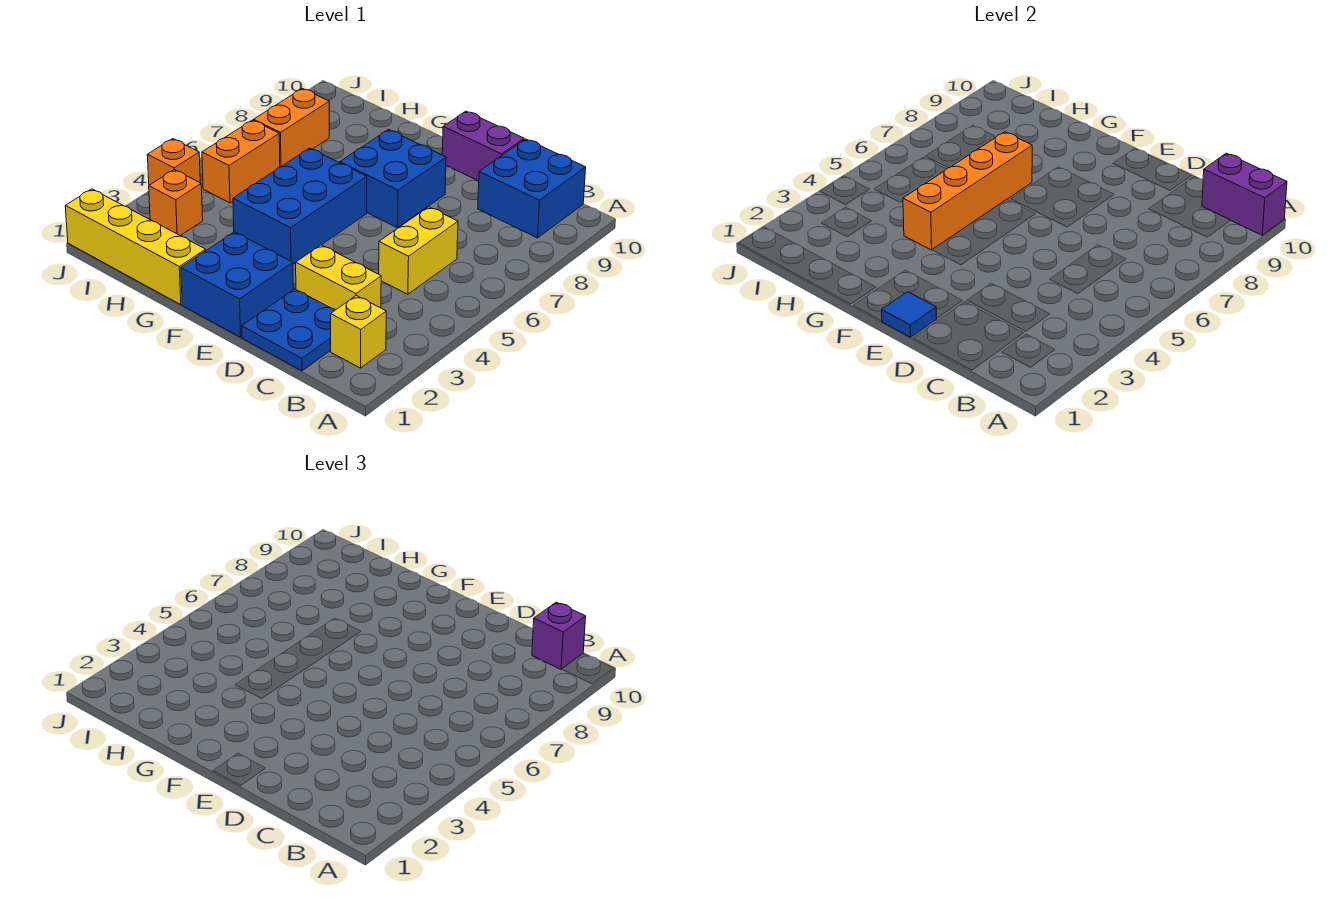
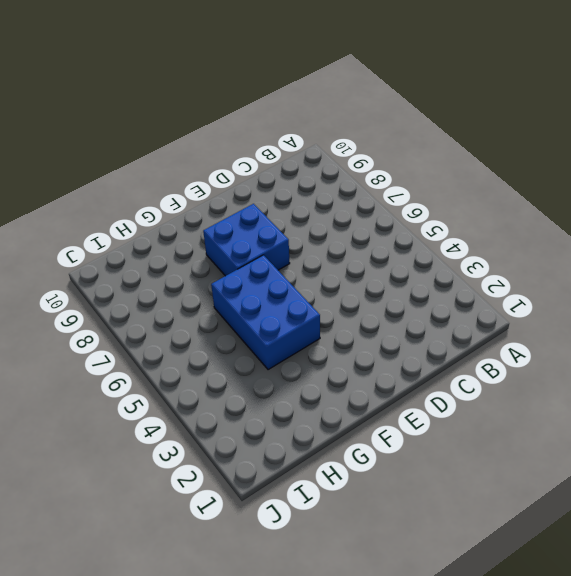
none -> yellow brick B2 level 1
none -> blue brick B9:C10 level 1
none -> blue plate C1:D2 level 1

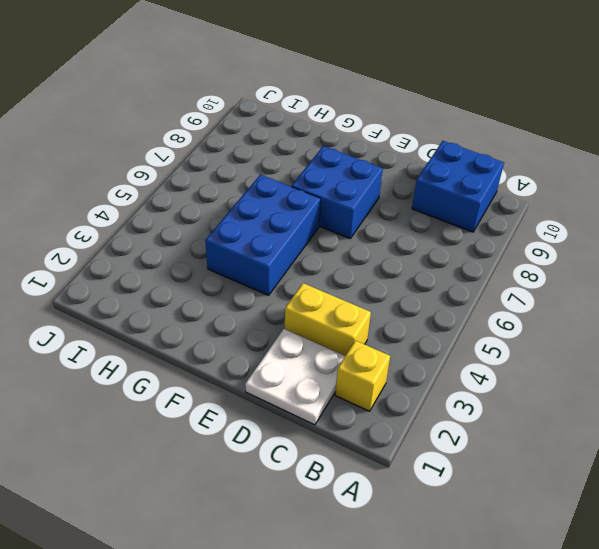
white plate C1:D2 level 1 -> blue plate C1:D2 level 1
none -> yellow brick C5:C6 level 1
none -> purple brick D10:E10 level 1
none -> blue brick E1:F2 level 1

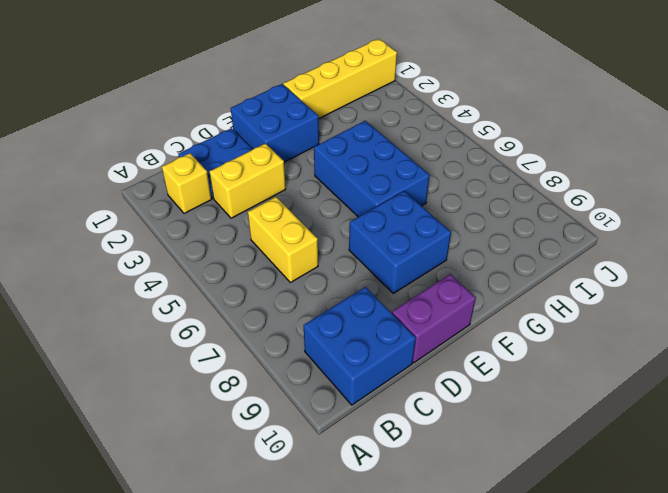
none -> orange brick I3 level 1
none -> orange brick I5:I6 level 1
none -> orange brick I7:I8 level 1

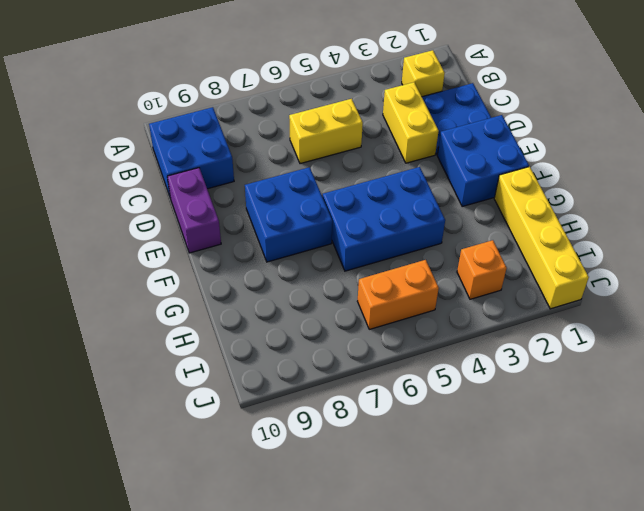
none -> orange brick I7:I8 level 1
none -> orange brick J4 level 1
none -> purple brick A10:B10 level 2

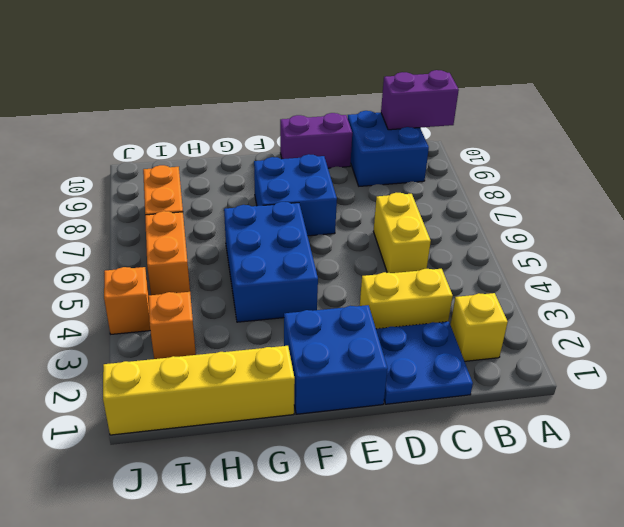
none -> blue tile E1 level 2
none -> orange brick G4:G7 level 2
none -> purple brick B10 level 3

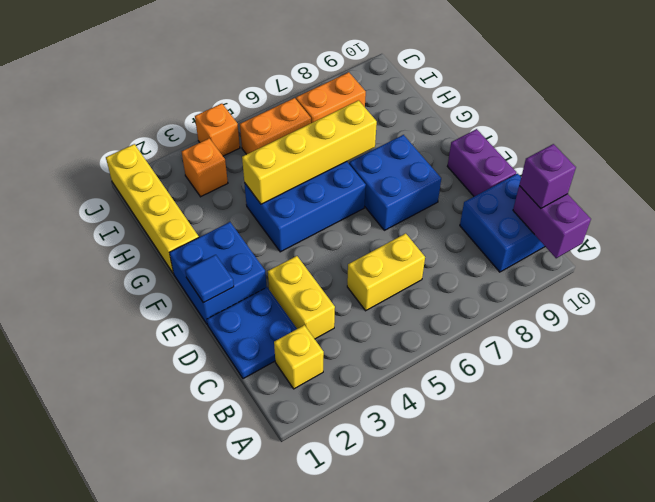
yellow brick G4:G7 level 2 -> orange brick G4:G7 level 2

